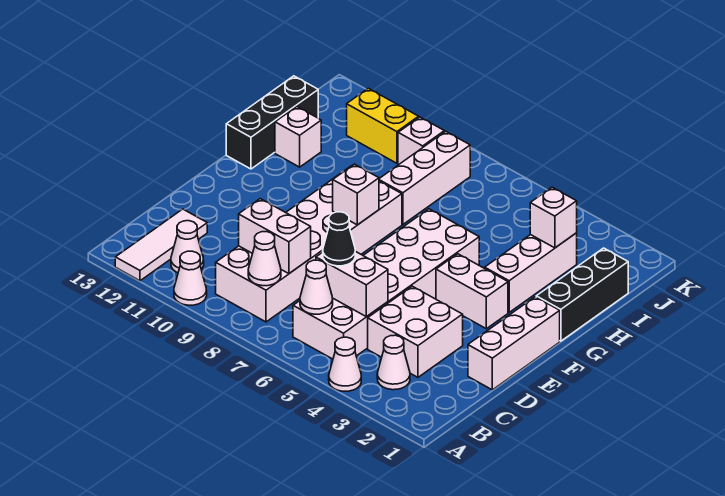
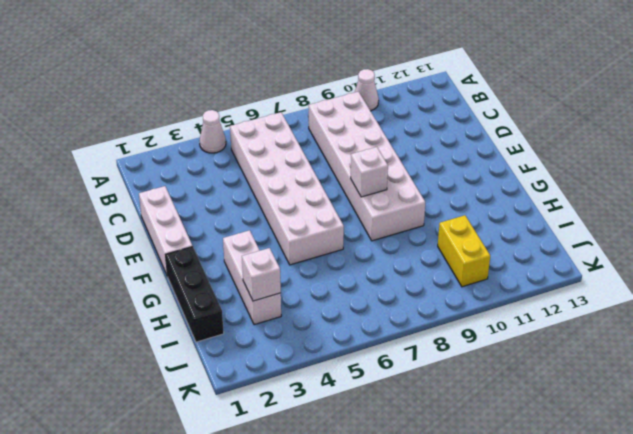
yellow brick I10:J10 level 1 -> yellow brick J10:J11 level 1
none -> white tile A12:C12 level 1
none -> white cone B3 level 1
none -> white cone B11 level 1

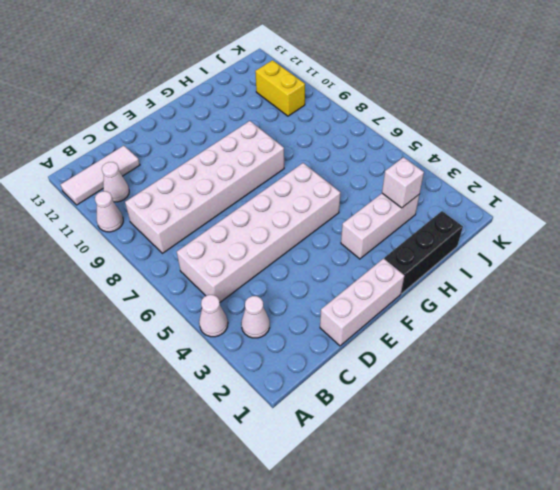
none -> white brick C3:D4 level 1
none -> white brick F3:F4 level 1
none -> black brick G13:I13 level 1

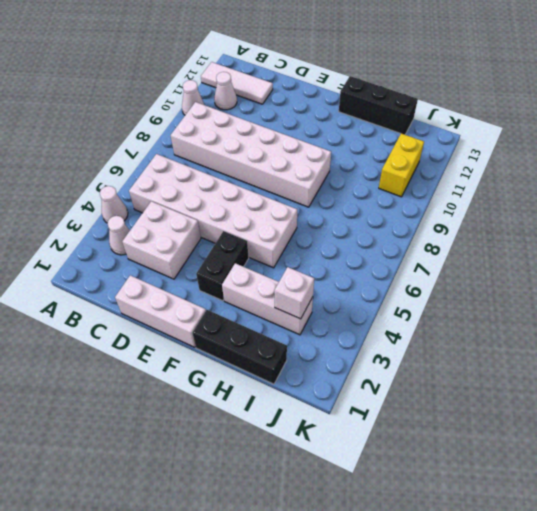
black brick F3:F4 level 1 -> white brick F3:F4 level 1
none -> white brick H8:J8 level 1
none -> white brick H12 level 1
none -> white brick J9 level 1

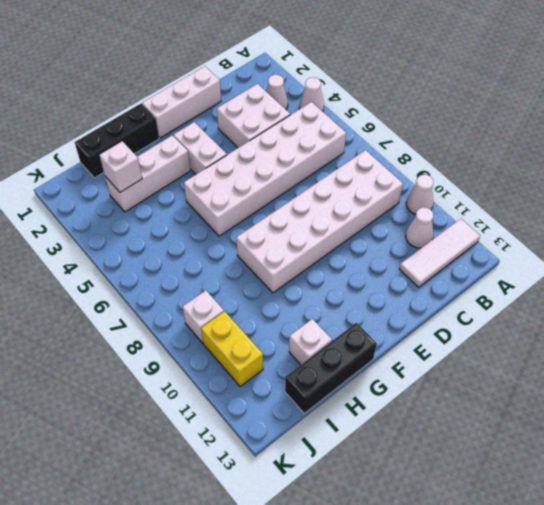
none -> white brick H8:J8 level 1
none -> white cone B6 level 2
none -> white cone B8 level 2

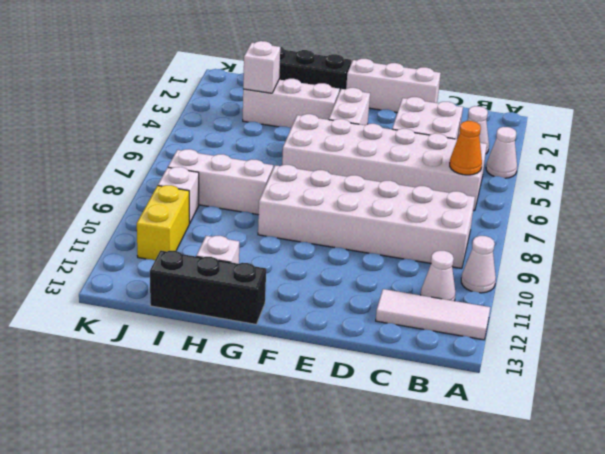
orange cone B6 level 2 -> white cone B6 level 2
none -> white cone B8 level 2
none -> white brick C5:C6 level 2
none -> white brick C8:C9 level 2

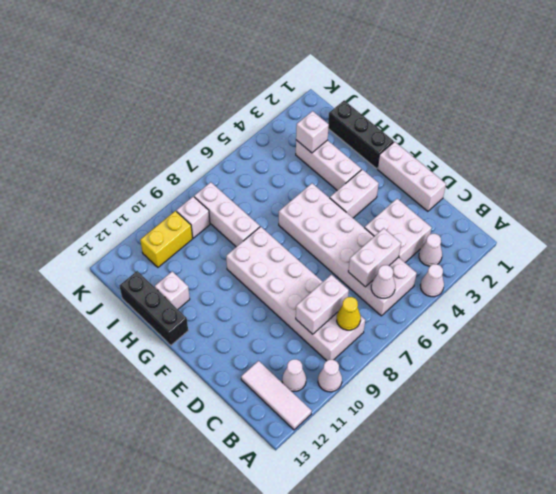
yellow cone B8 level 2 -> white cone B8 level 2
none -> white brick F8 level 2
none -> black cone C6 level 3

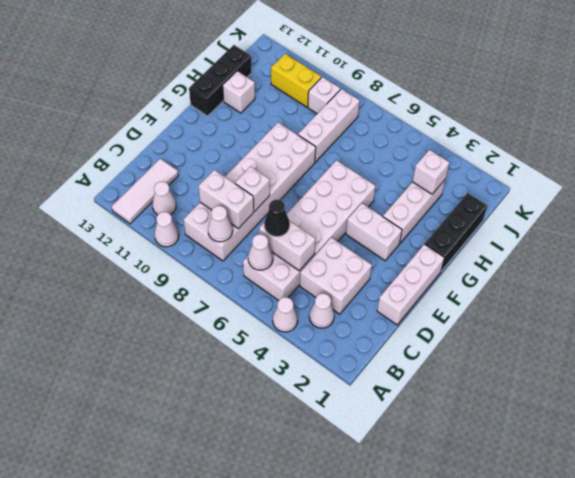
white brick D8 level 2 -> white brick F8 level 2

